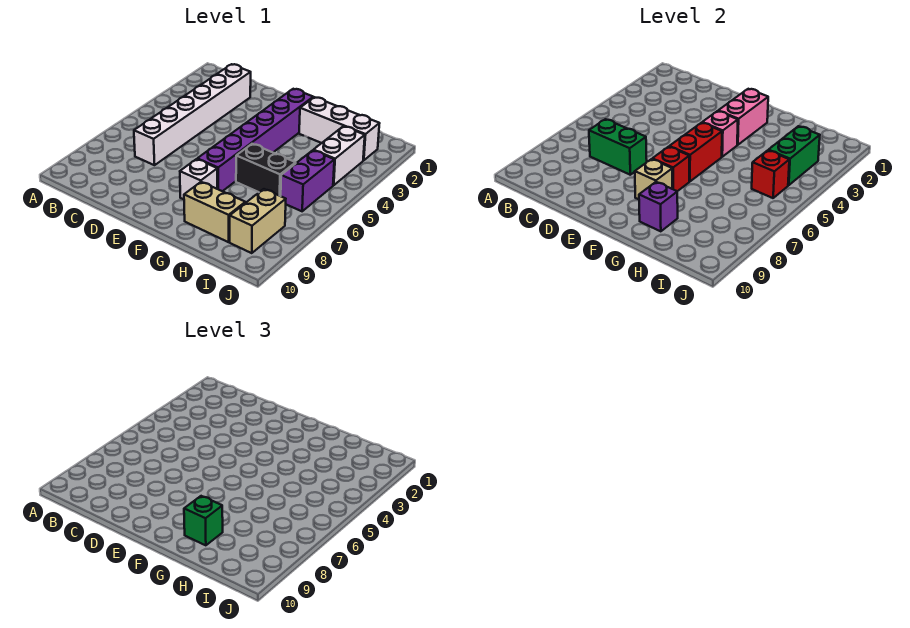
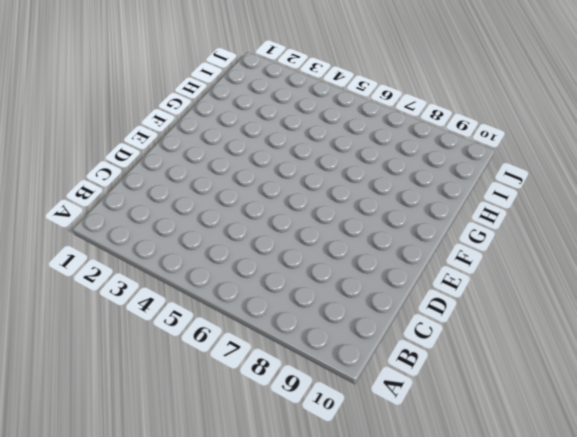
none -> white brick C2:C7 level 1
none -> purple brick F2:F7 level 1
none -> white brick F8 level 1

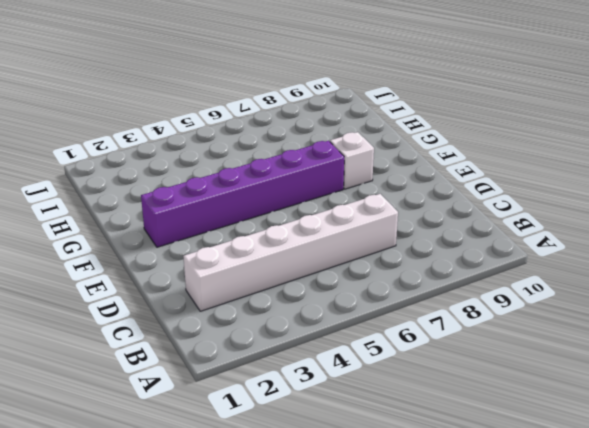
none -> white brick G2:I2 level 1
none -> black brick G6:H6 level 1
none -> tan brick G9:H9 level 1

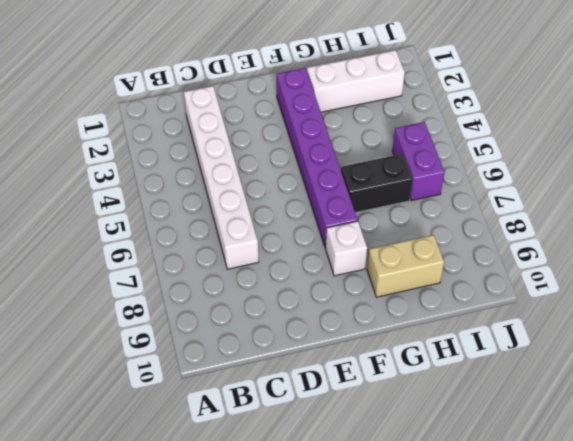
none -> white brick I3:I4 level 1
none -> tan brick I8:I9 level 1
none -> green brick C7:D7 level 2

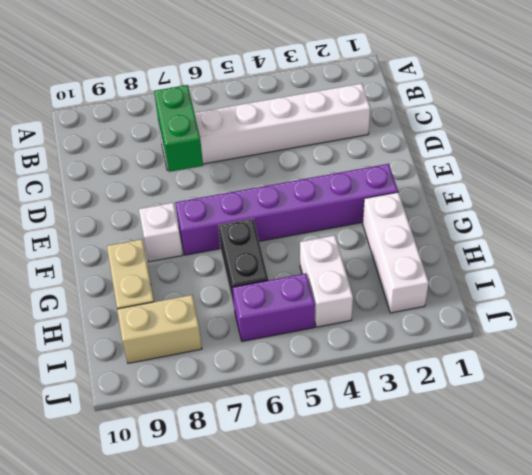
white brick H4:I4 level 1 -> white brick I3:I4 level 1
none -> pink brick F2:F3 level 2
none -> pink brick F4 level 2
none -> red brick F5:F6 level 2

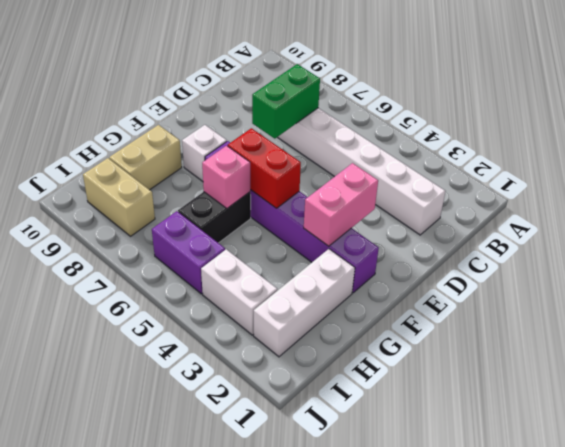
pink brick E3:F3 level 2 -> pink brick F2:F3 level 2
pink brick G6 level 2 -> pink brick F4 level 2
none -> red brick F7 level 2
none -> tan brick F8 level 2
none -> purple brick G9 level 2

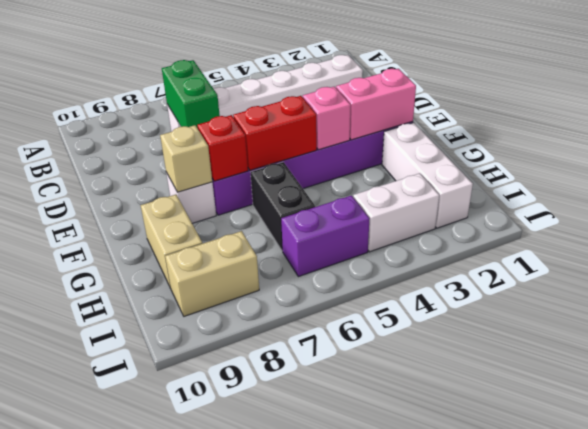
none -> purple brick G9 level 2
none -> green brick I3:I4 level 2
none -> red brick I5 level 2

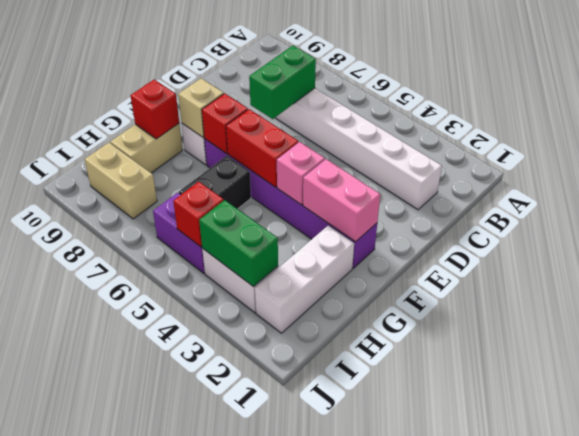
red brick G9 level 2 -> purple brick G9 level 2
none -> green brick G9 level 3

